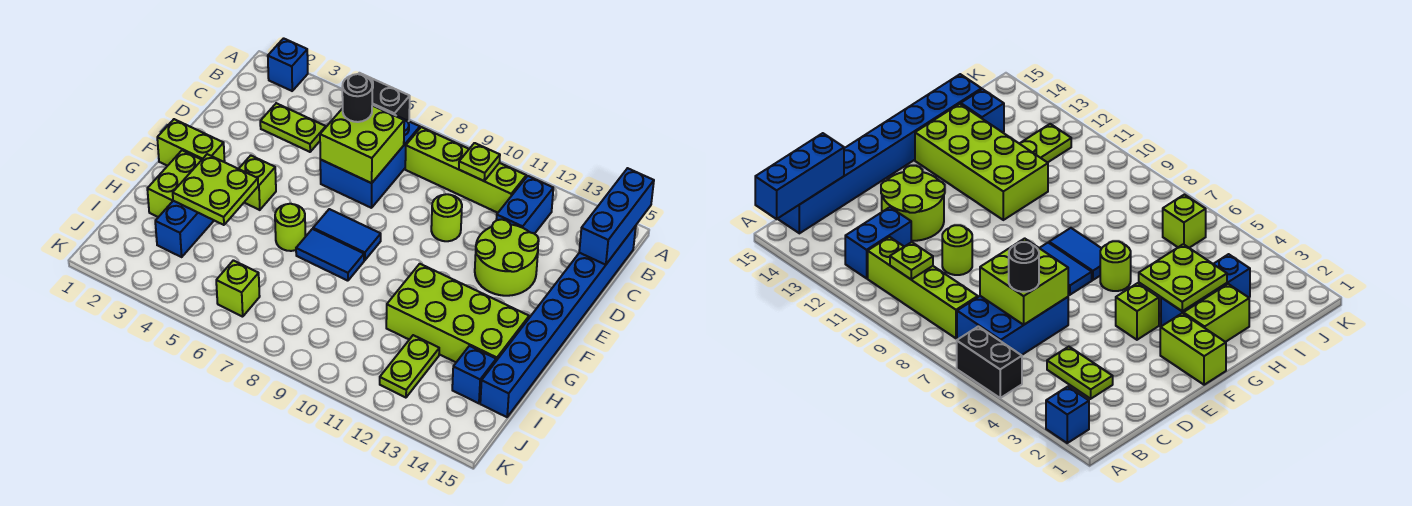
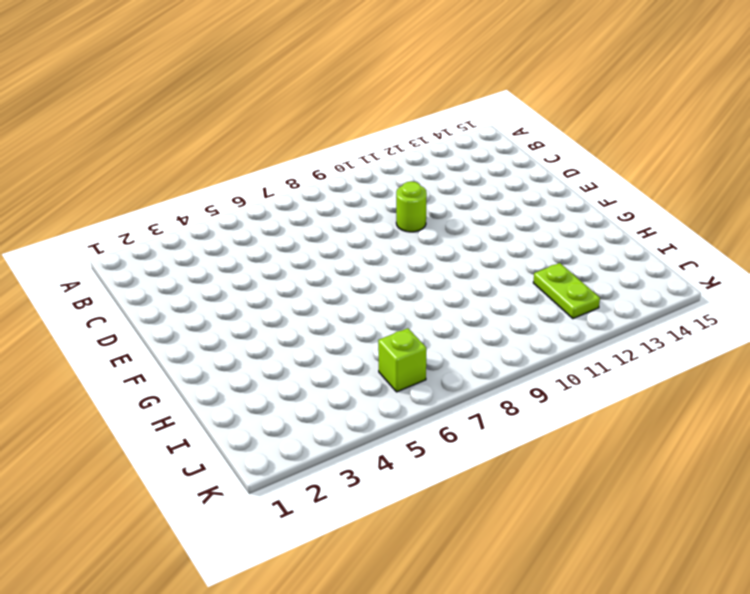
none -> blue brick A2 level 1
none -> black brick A5:A6 level 1
none -> blue brick B6:D7 level 1

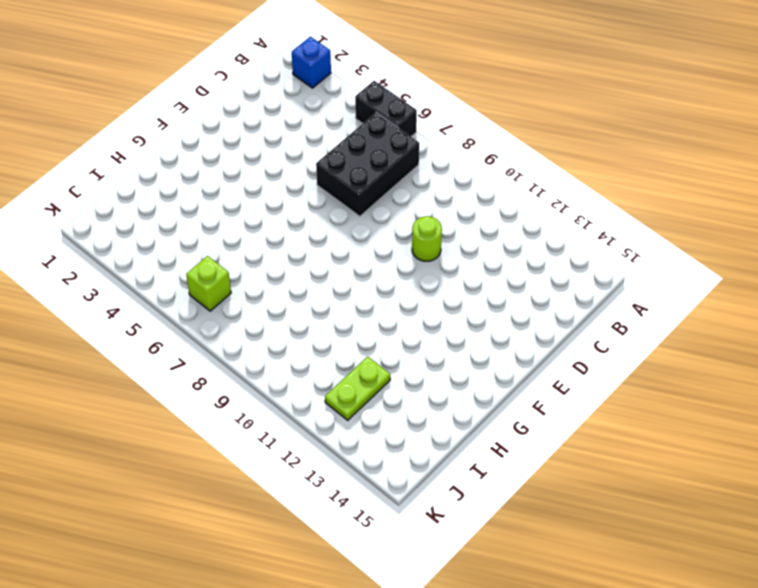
black brick B6:D7 level 1 -> blue brick B6:D7 level 1
none -> lime brick B8:B11 level 1
none -> blue brick B12:C12 level 1
none -> blue brick B15:I15 level 1

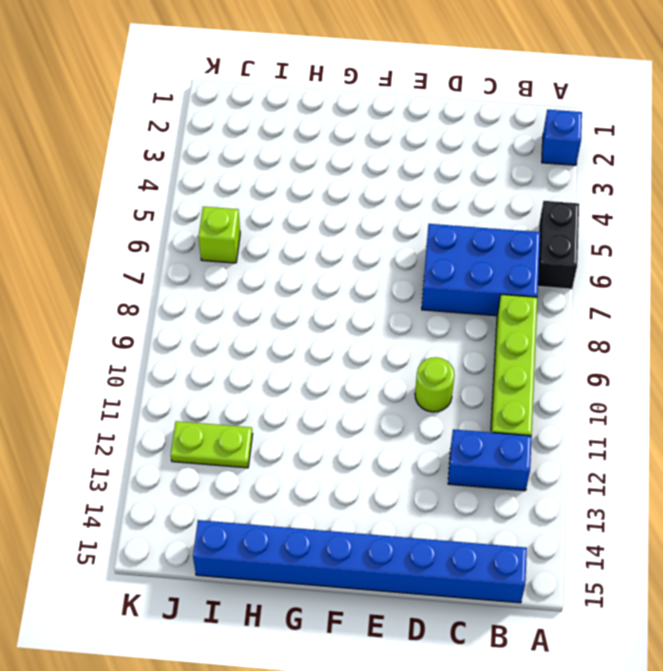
none -> lime plate C3:C4 level 1
none -> lime round brick D12:E13 level 1
none -> lime brick F1:F2 level 1

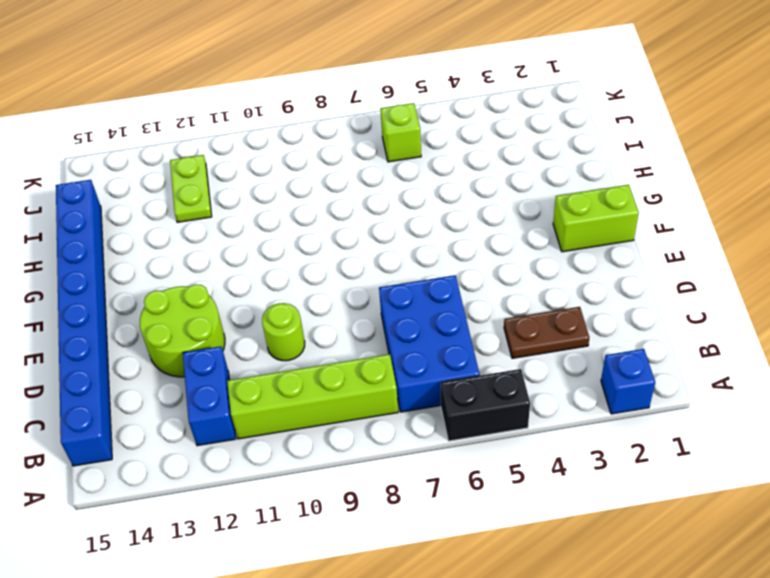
brown plate C3:C4 level 1 -> lime plate C3:C4 level 1
none -> lime brick F4 level 1
none -> blue tile F7:F8 level 1
none -> lime brick G2:H2 level 1

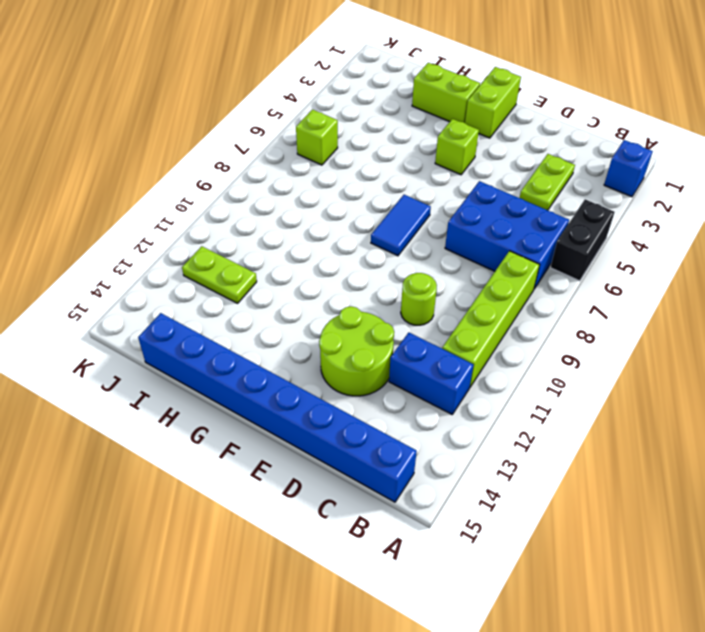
none -> blue brick G3:I3 level 1
none -> lime round brick G6 level 1
none -> blue tile G7:G8 level 1

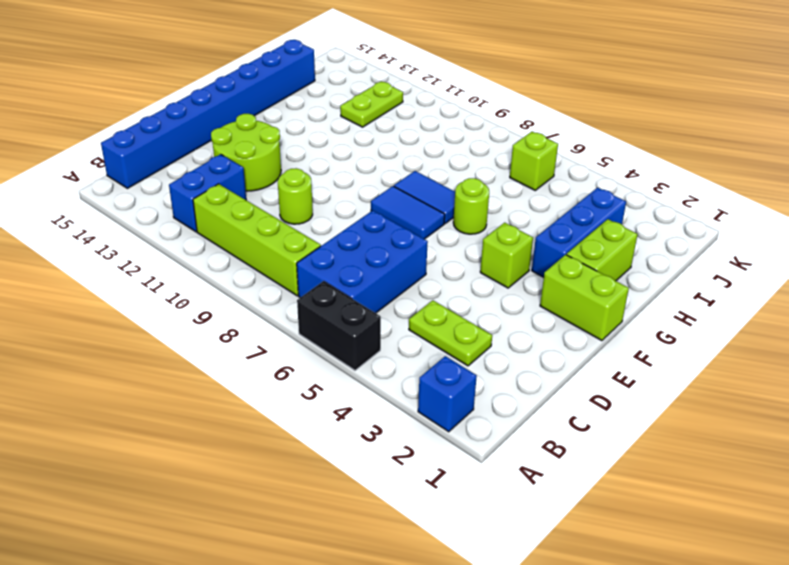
none -> lime brick G11:H14 level 1
none -> blue brick I14 level 1
none -> blue brick A15:C15 level 2

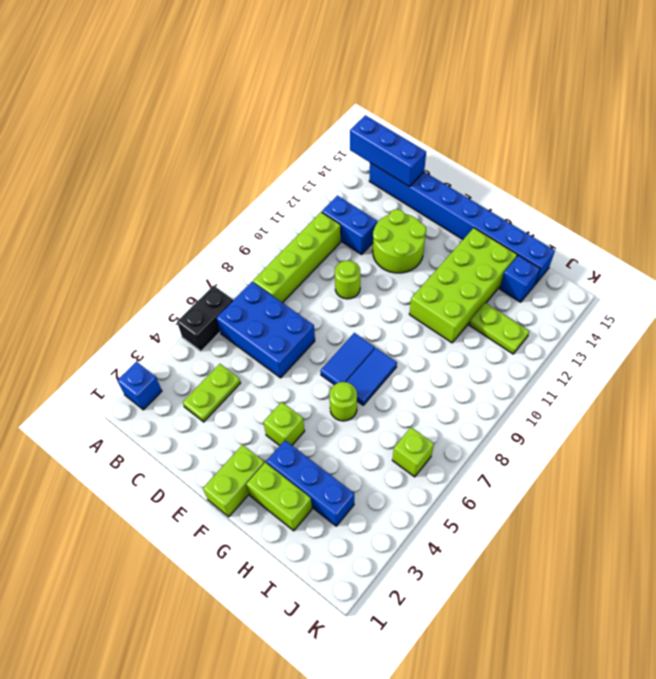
none -> lime plate B10 level 2
none -> lime brick C6:D7 level 2
none -> lime plate G3:H4 level 2

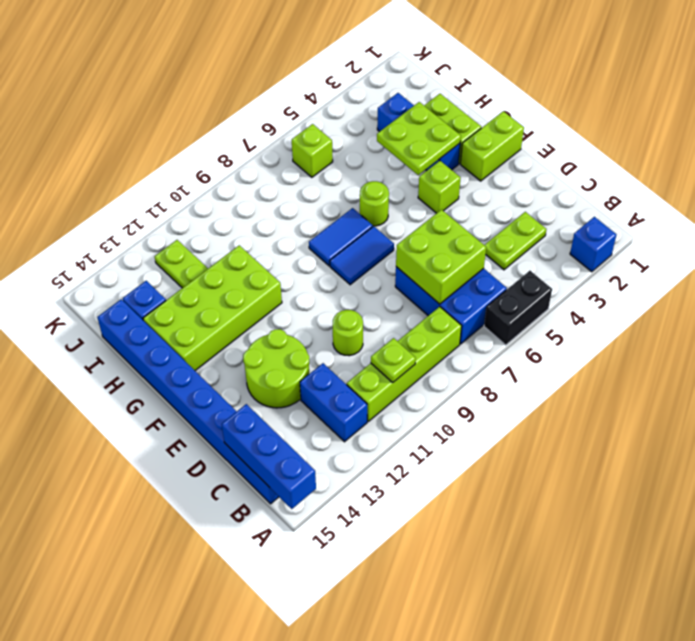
none -> black round brick C6 level 3

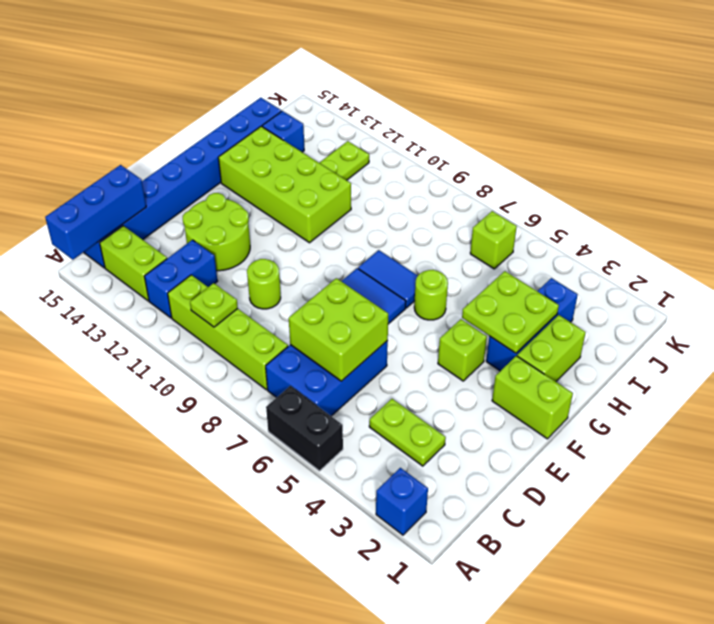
lime brick B13:B14 level 1 -> none
none -> black round brick C6 level 3

